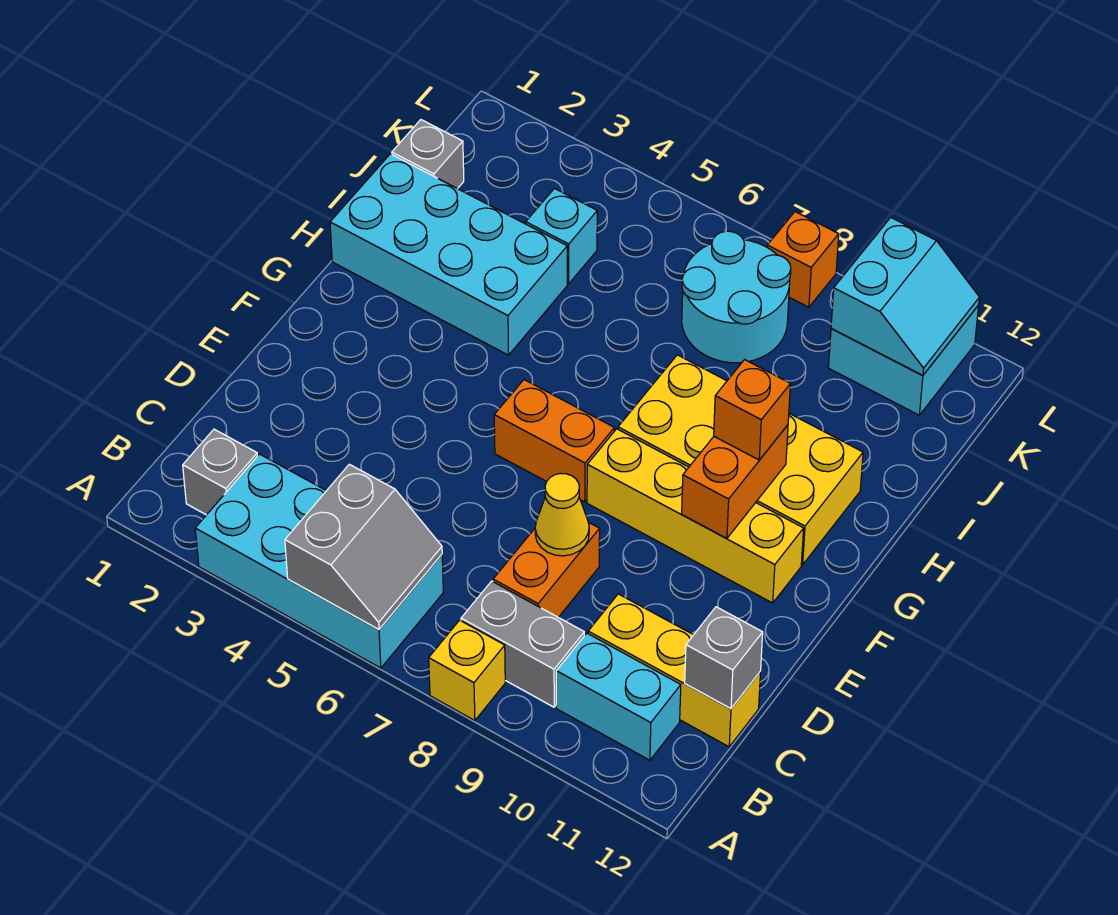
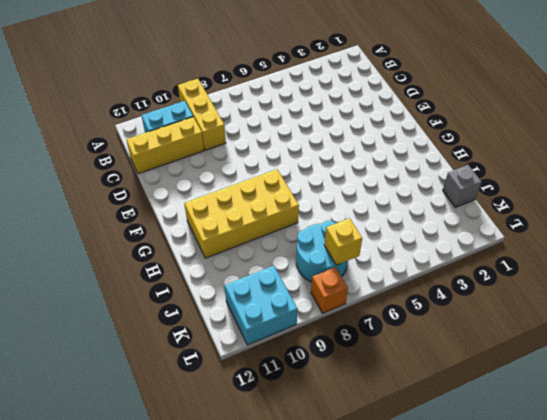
yellow brick A9:C9 level 1 -> grey brick B8:B9 level 1
yellow brick K7 level 2 -> yellow brick A8 level 1
none -> cyan brick A3:B6 level 1
none -> grey brick B2 level 1
none -> orange brick C8:D8 level 1

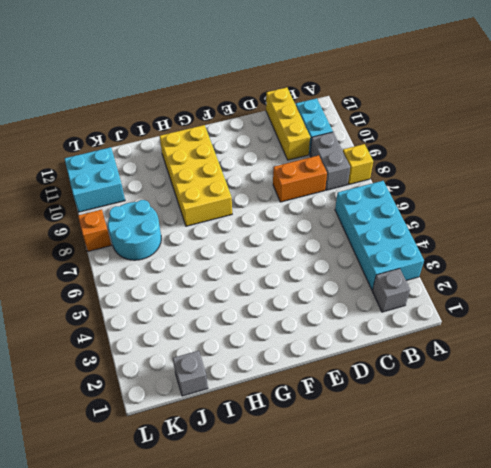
none -> orange brick F6:F7 level 1
none -> yellow brick F8:F11 level 1
none -> cyan brick H1:I4 level 1

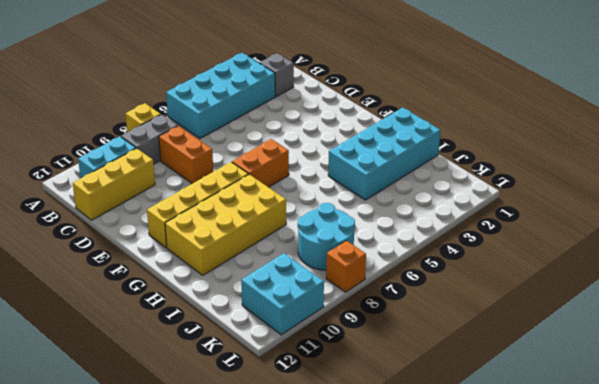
none -> grey brick J1 level 1
none -> cyan brick J4 level 1
none -> grey slope A5:B6 level 2 top 5

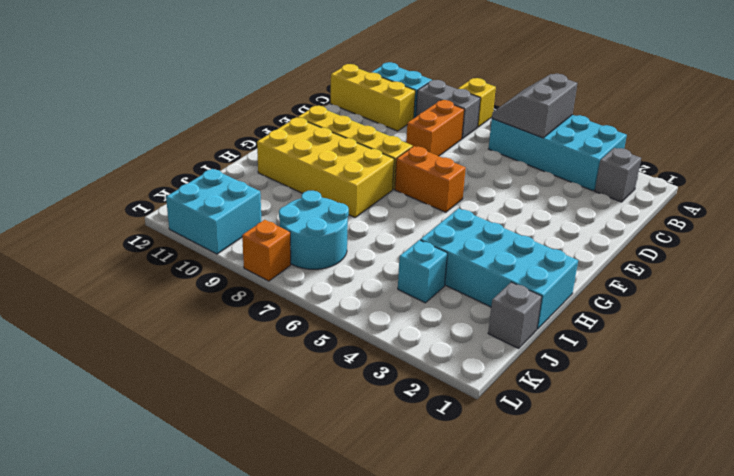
none -> grey brick C12 level 2
none -> yellow cone D8 level 2
none -> orange brick F10:G10 level 2

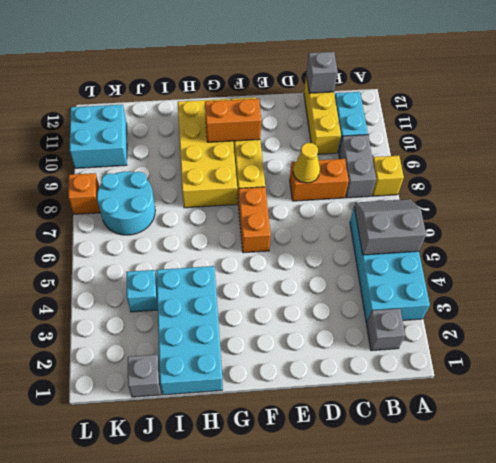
none -> cyan slope K10:L11 level 2 top 10
none -> orange brick G10 level 3

